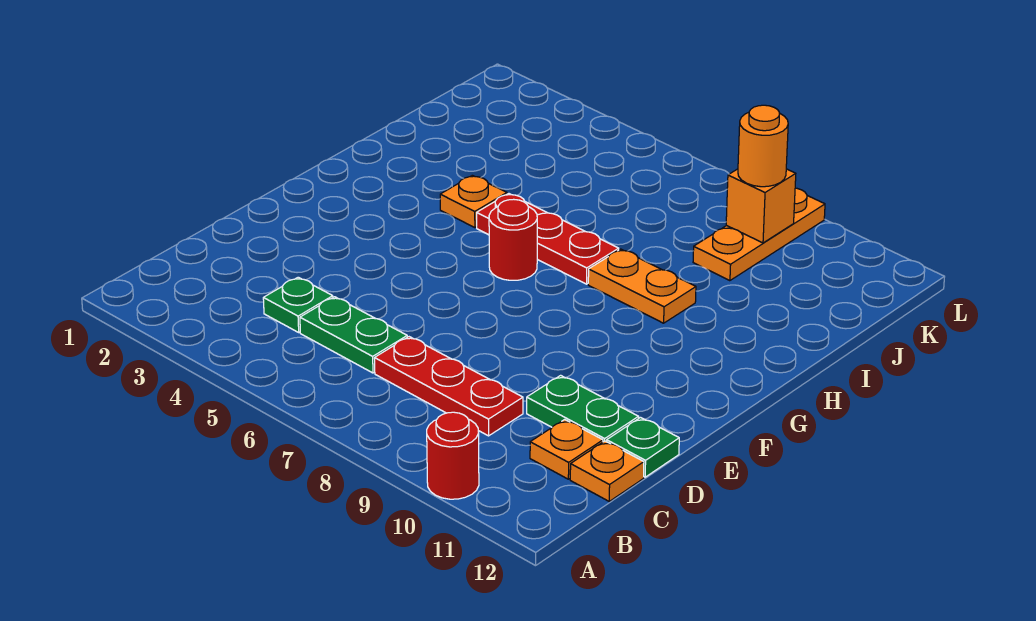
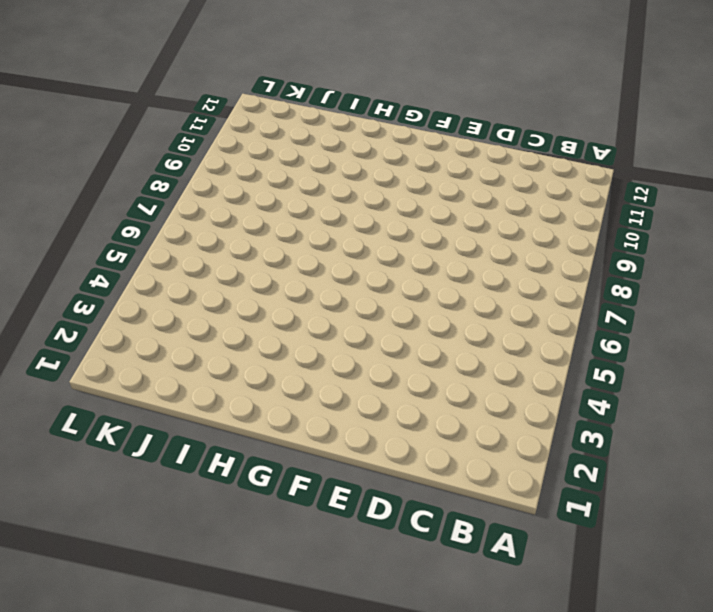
none -> red round brick A10 level 1
none -> green plate C4 level 1
none -> green plate C5:C6 level 1

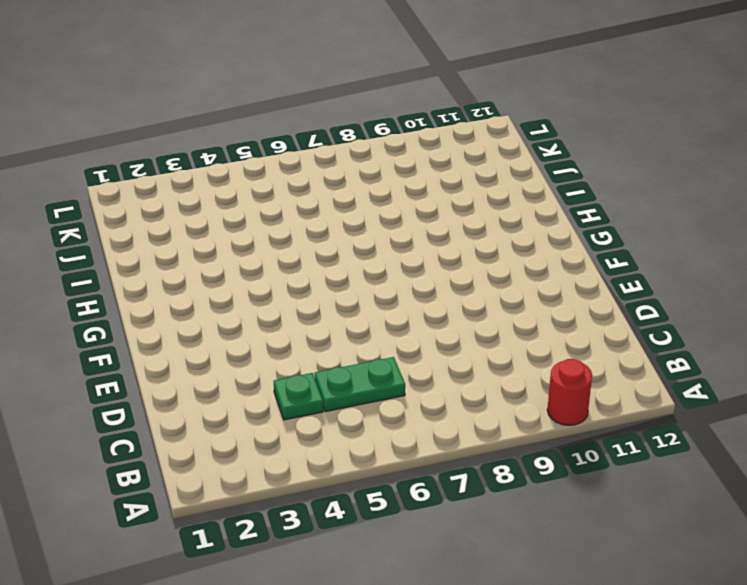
none -> red plate C7:C9 level 1
none -> orange plate C11 level 1
none -> orange plate C12 level 1

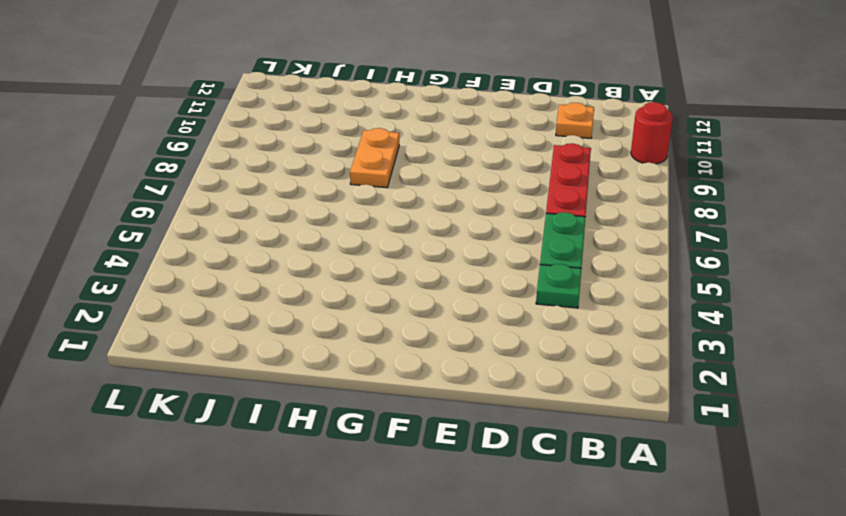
none -> orange plate C12 level 1
none -> green plate D10:D11 level 1
none -> green plate D12 level 1

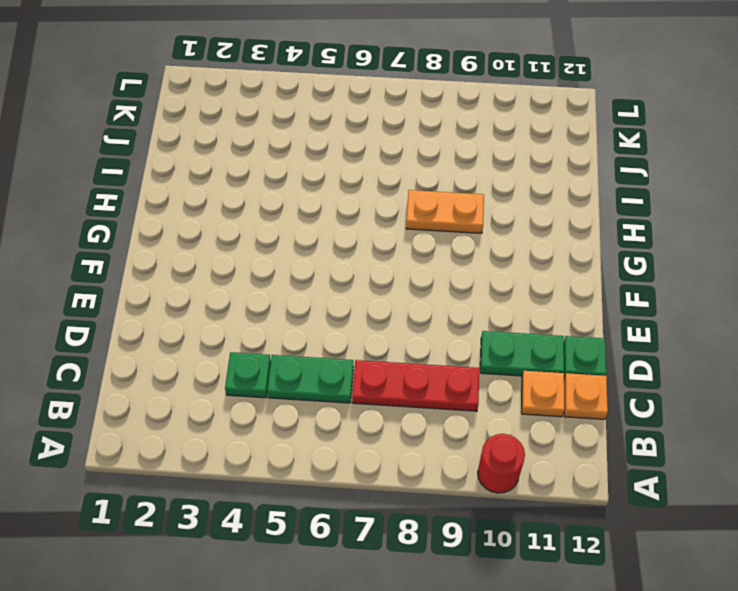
none -> red round brick G6 level 1
none -> orange plate H4 level 1
none -> red plate H5:H7 level 1

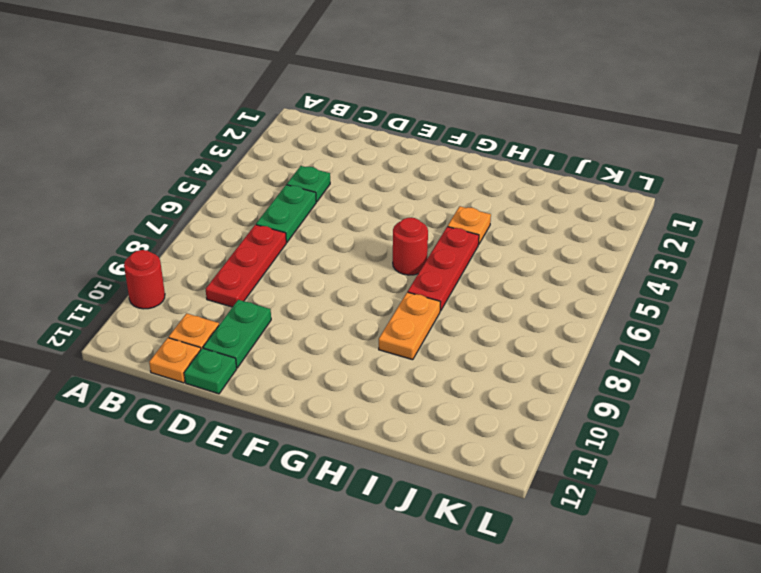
none -> orange plate J9:L9 level 1
none -> orange brick K9 level 2
none -> orange round brick K9 level 3

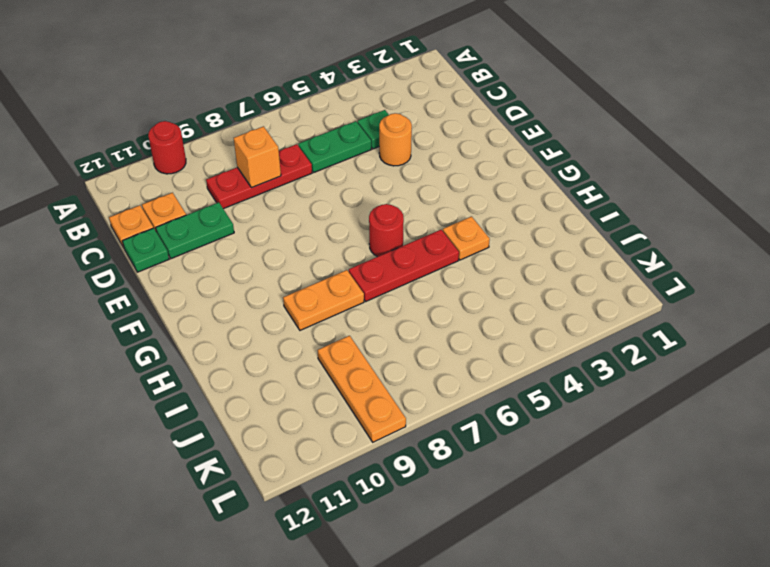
orange brick C8 level 2 -> orange brick K9 level 2
orange round brick D4 level 1 -> orange round brick K9 level 3

